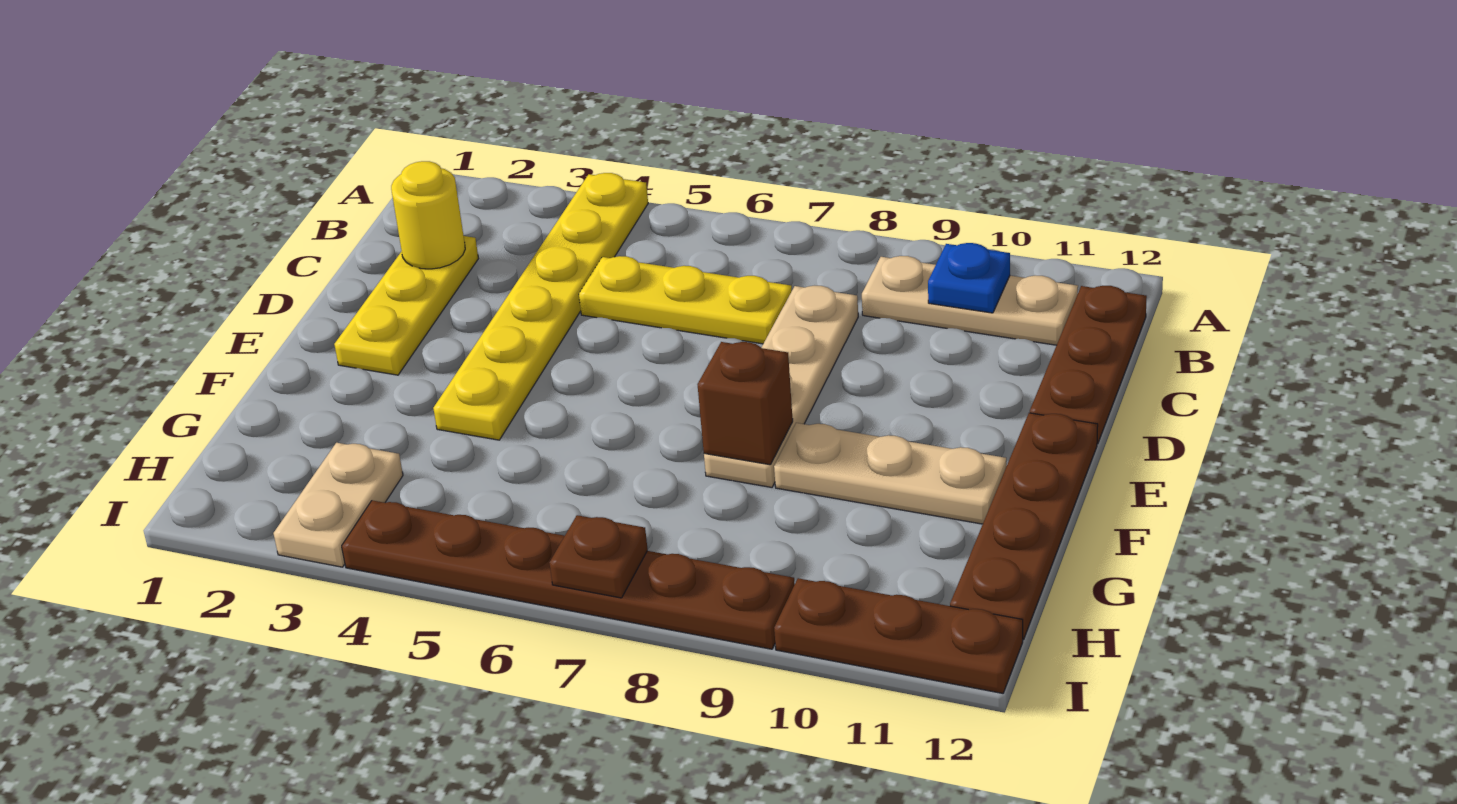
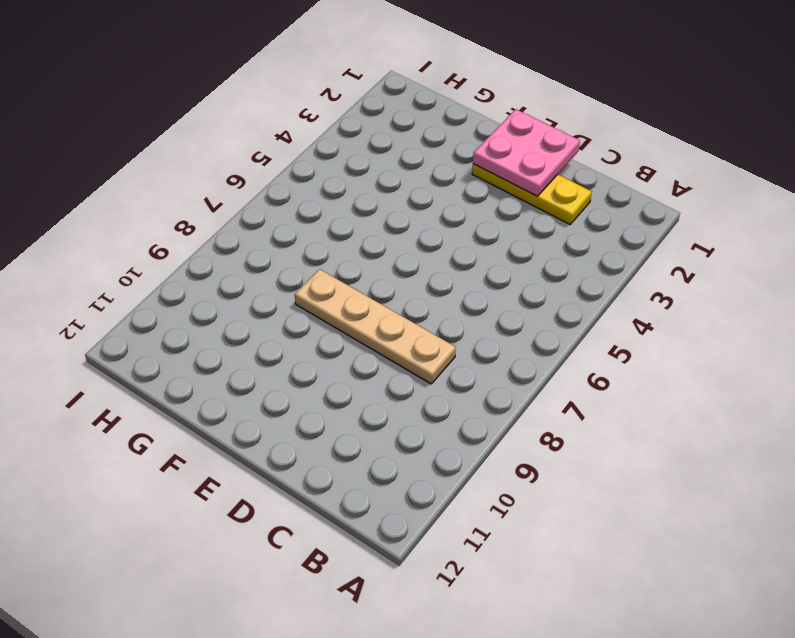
pink plate D1:E2 level 2 -> none
none -> yellow plate A4:F4 level 1
none -> tan plate B9:B11 level 1
none -> brown plate B12:D12 level 1

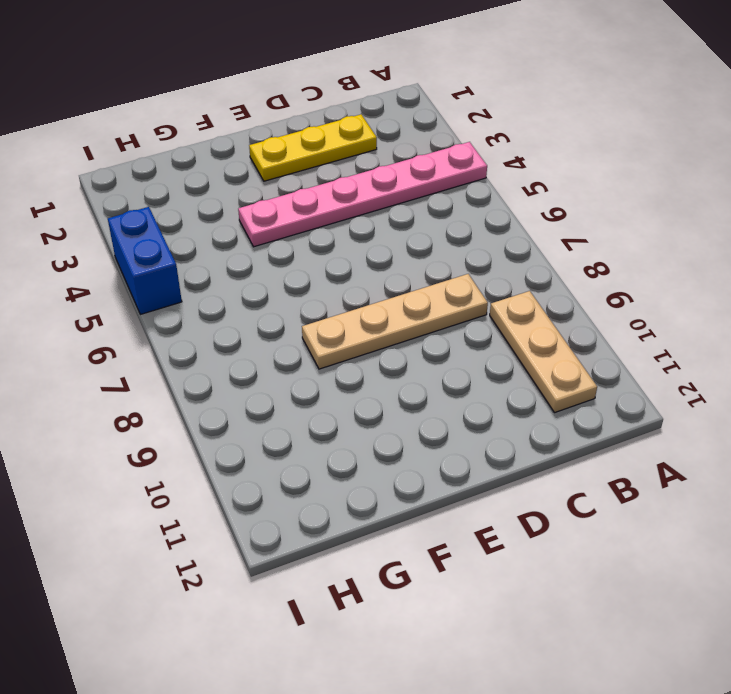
pink plate A4:F4 level 1 -> yellow plate A4:F4 level 1
blue brick I4:I5 level 1 -> brown plate I4:I9 level 1
none -> brown plate B12:D12 level 1
none -> yellow plate C5:C7 level 1
none -> brown plate E12:H12 level 1

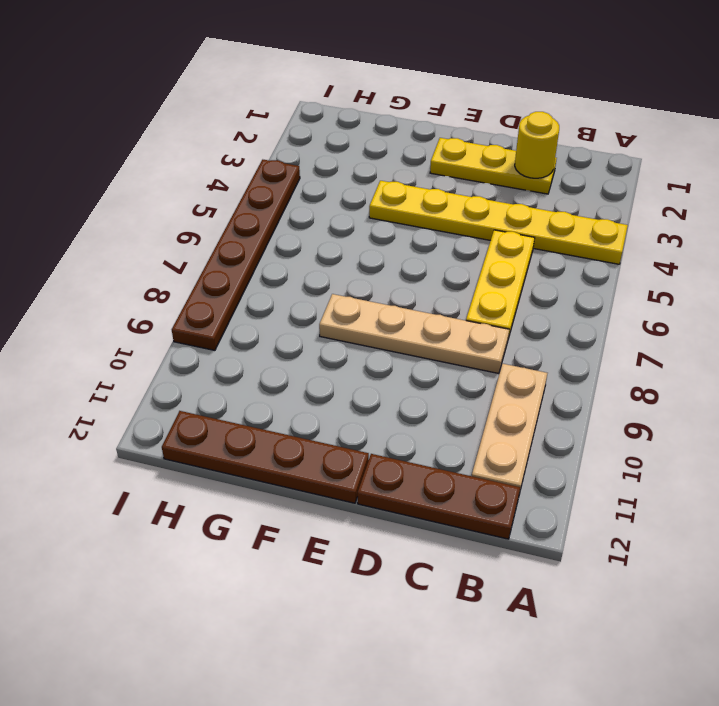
none -> tan plate F9:F11 level 1
none -> tan plate H3:I3 level 1
none -> brown plate I10:I12 level 1

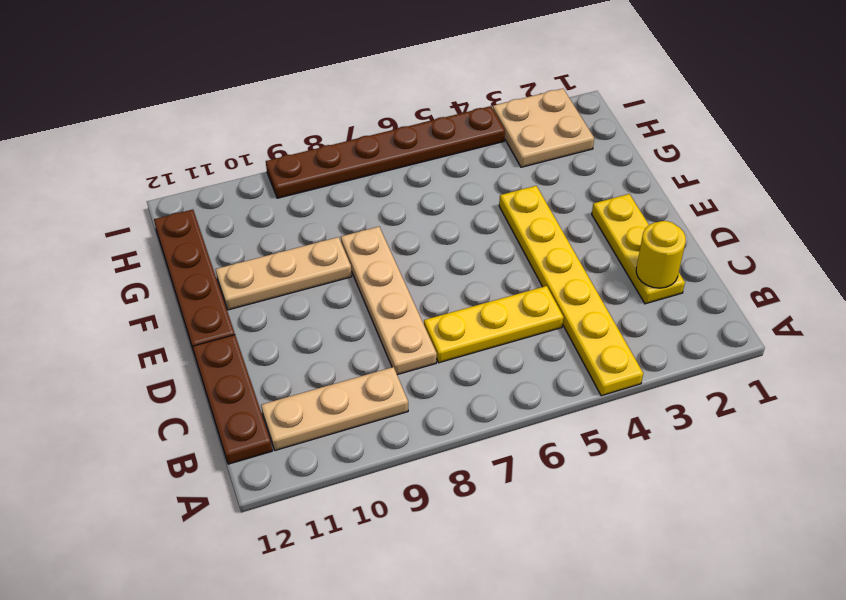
tan plate H2:I3 level 1 -> tan plate H3:I3 level 1
none -> brown plate I10:I12 level 1
none -> blue plate B10 level 2
none -> brown brick F8 level 2

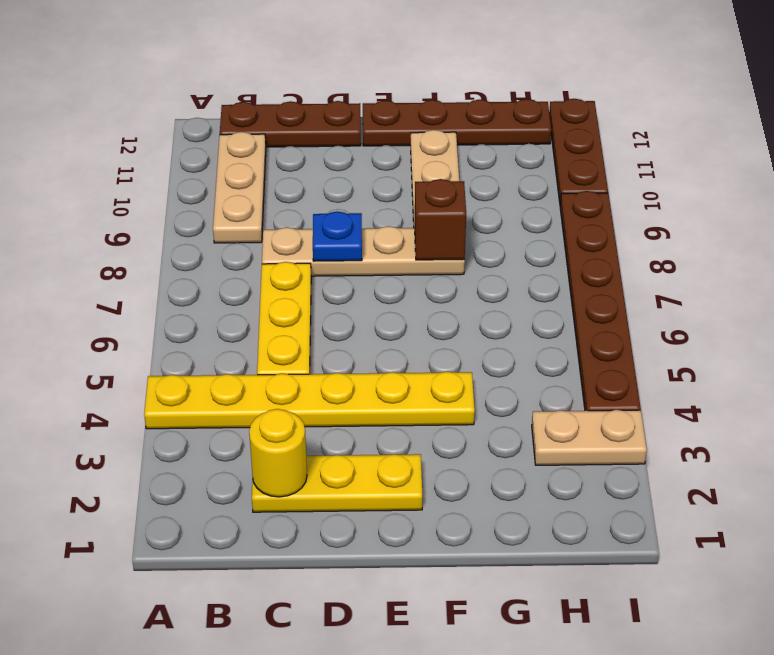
blue plate D8 level 2 -> blue plate B10 level 2
none -> brown plate I7 level 2

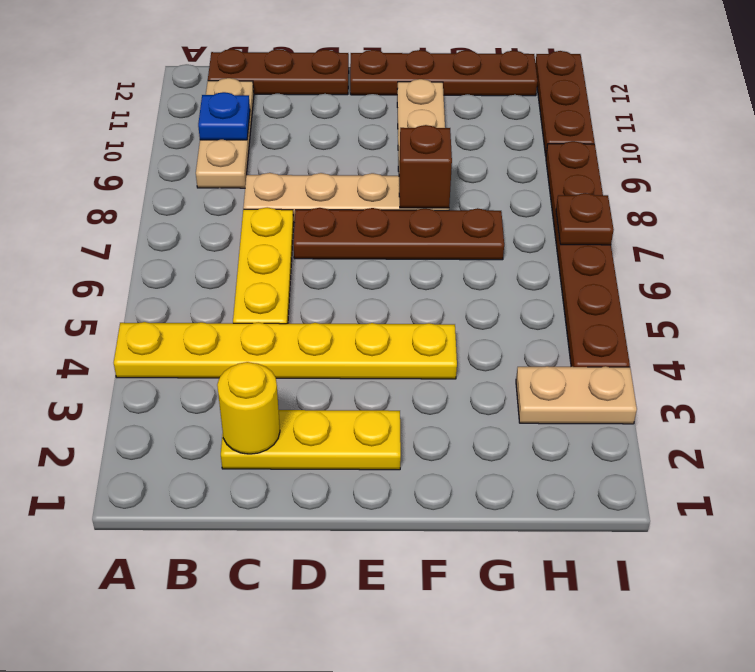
brown plate D7:G7 level 1 -> none

